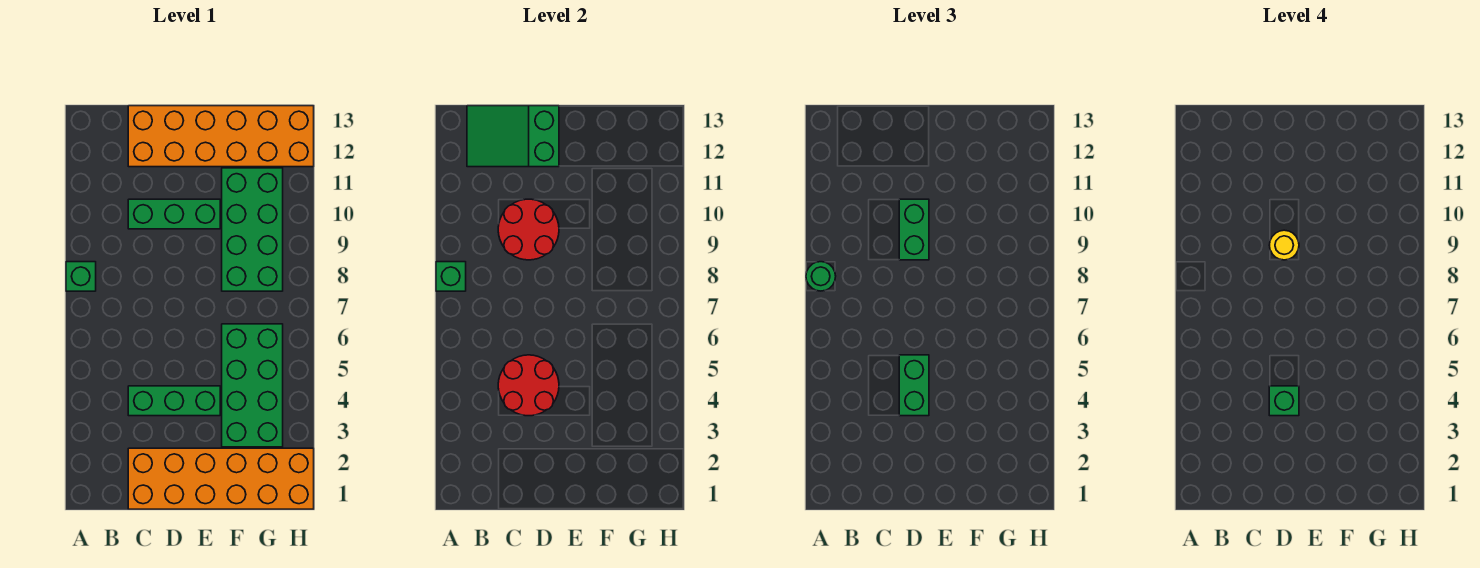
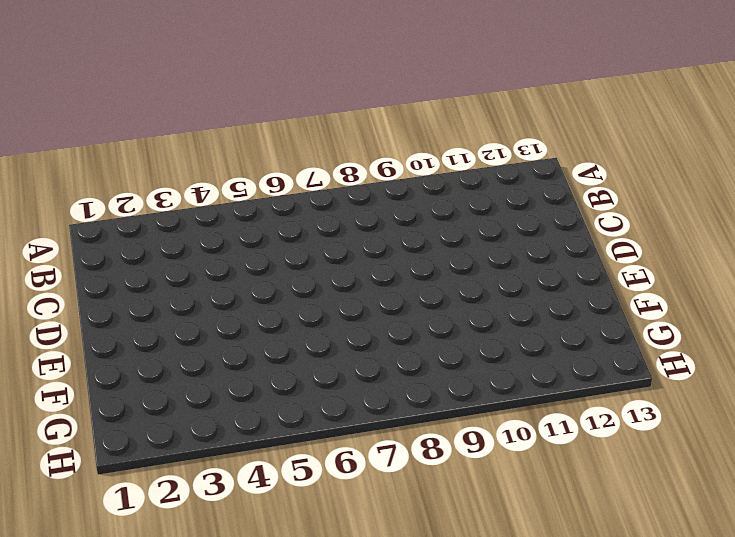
none -> green brick A8 level 1
none -> orange brick C1:H2 level 1
none -> green brick C4:E4 level 1

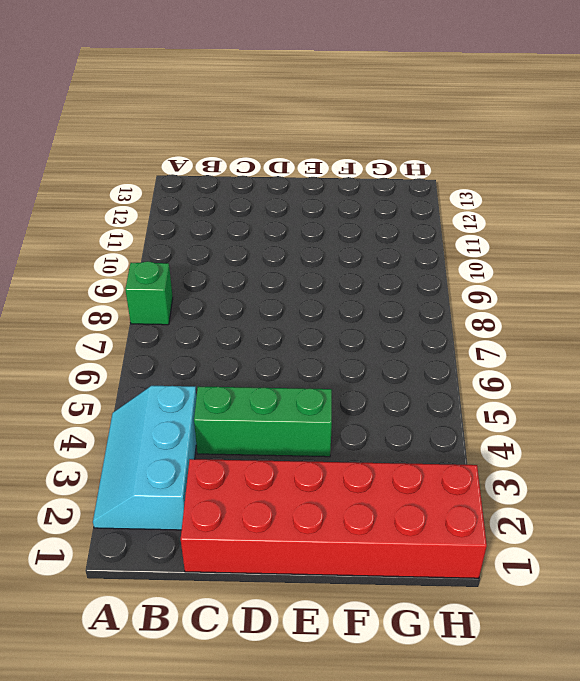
cyan slope A2:B4 level 1 top B -> none
red brick C1:H2 level 1 -> orange brick C1:H2 level 1
none -> green brick C10:E10 level 1
none -> orange brick C12:H13 level 1
none -> green brick F3:G6 level 1

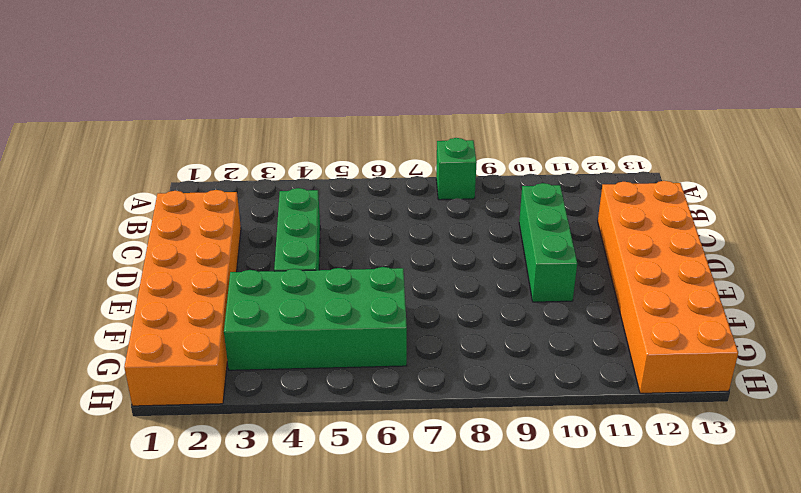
none -> green brick F8:G11 level 1
none -> green brick A8 level 2
none -> green slope B12:D13 level 2 top D

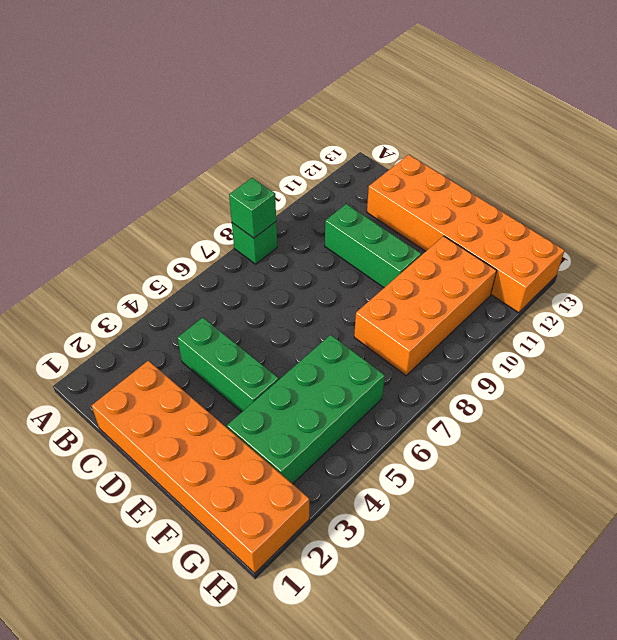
orange brick F8:G11 level 1 -> green brick F8:G11 level 1
none -> green slope B12:D13 level 2 top D
none -> red round brick C4:D5 level 2
none -> red round brick C9:D10 level 2

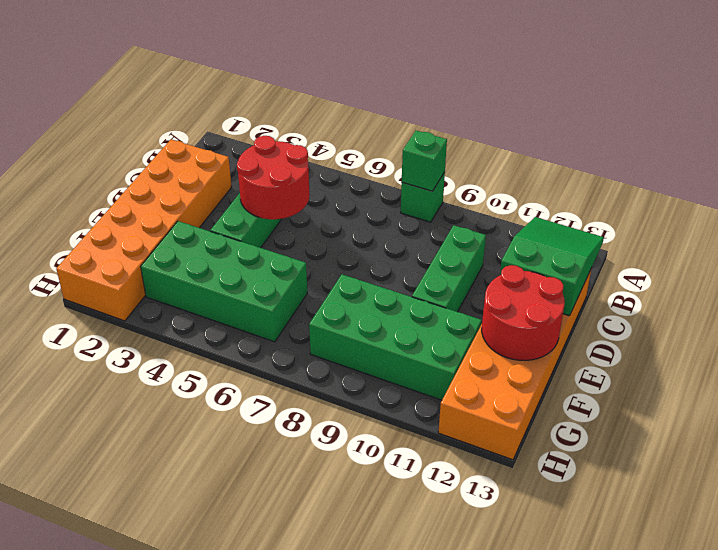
red round brick E12:F13 level 2 -> red round brick C9:D10 level 2
none -> green round brick A8 level 3
none -> green brick D4:D5 level 3
none -> green brick D9:D10 level 3

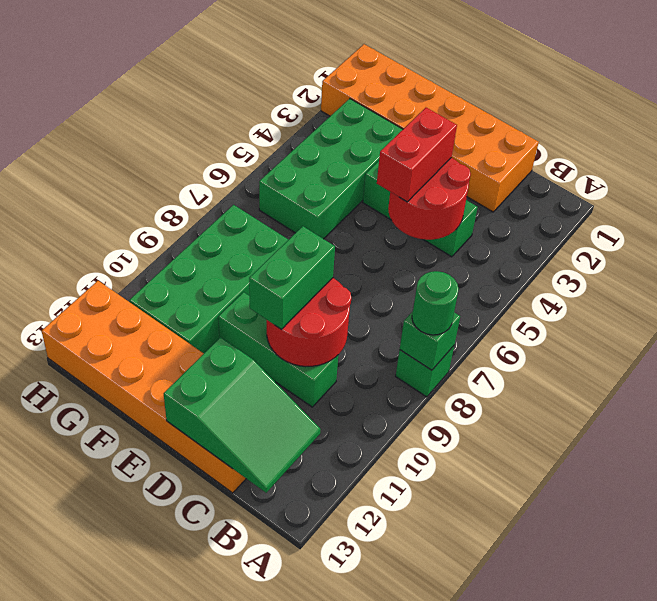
red brick D4:D5 level 3 -> green brick D4:D5 level 3
none -> green brick D4 level 4
none -> yellow round brick D9 level 4

